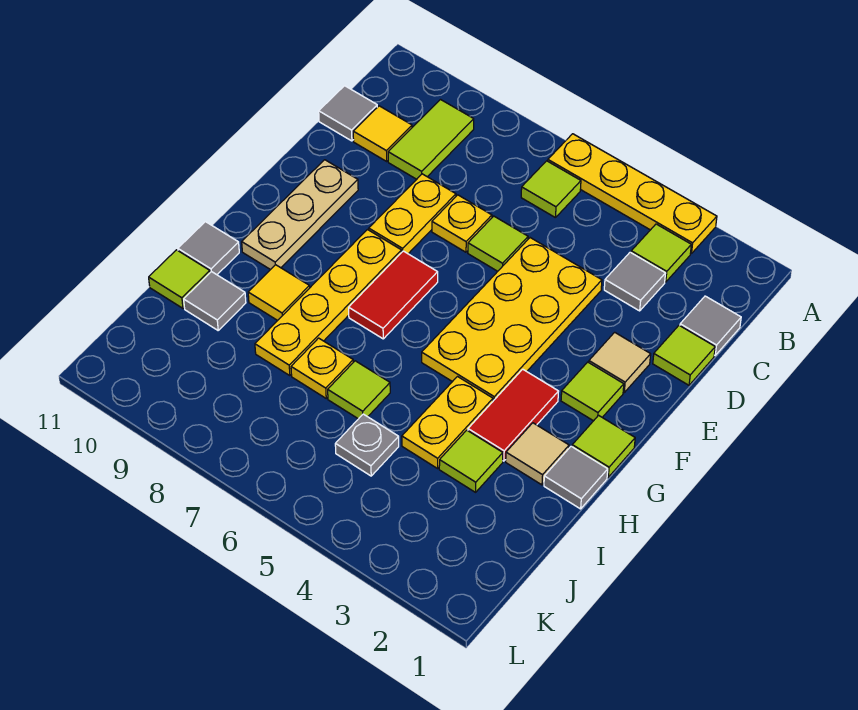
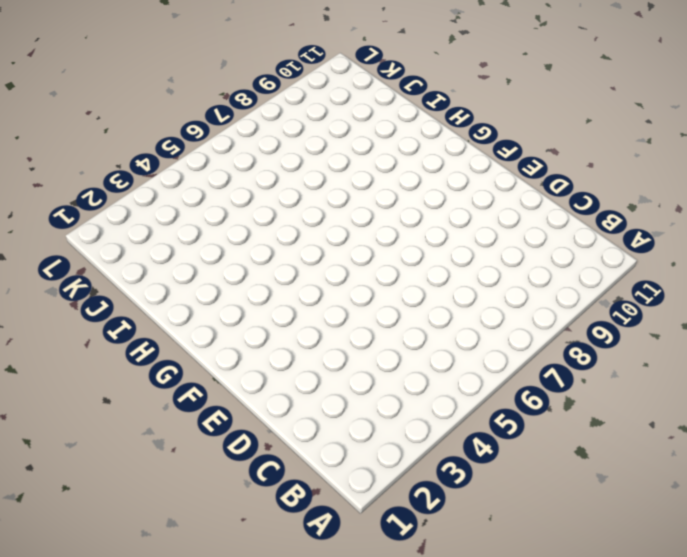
none -> yellow plate A3:A6 level 1
none -> lime tile B3 level 1
none -> lime tile B6 level 1
none -> lime tile B9:C9 level 1

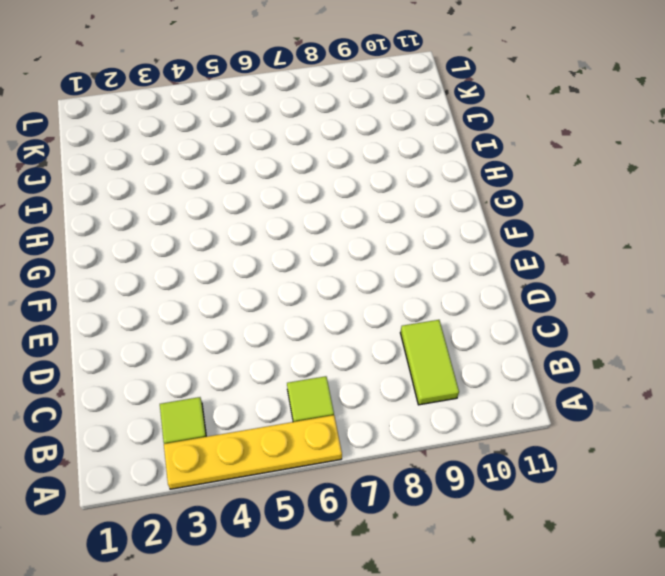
none -> grey tile C1 level 1
none -> grey tile C3 level 1
none -> yellow tile C10 level 1
none -> grey tile C11 level 1

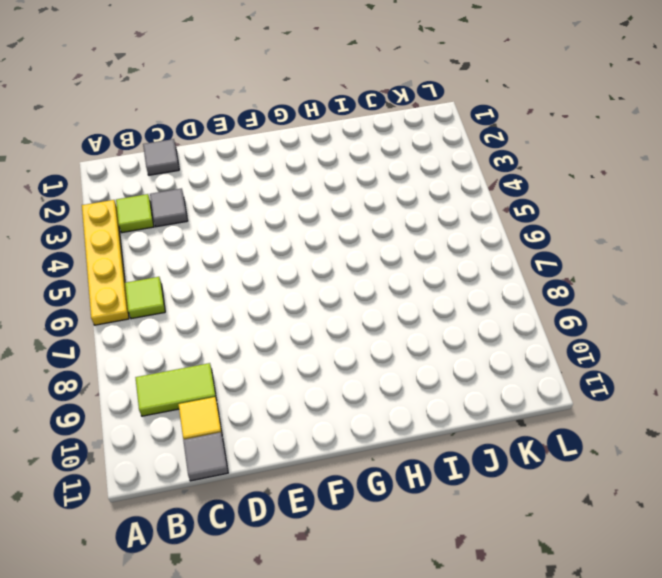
none -> lime tile D1 level 1
none -> yellow plate D4:G5 level 1
none -> lime tile D6 level 1
none -> yellow plate D7 level 1

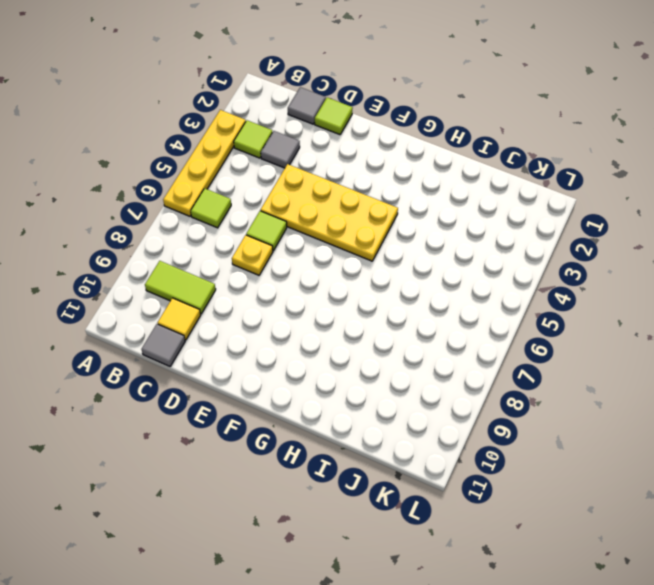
none -> yellow plate D8:E8 level 1
none -> tan tile E2 level 1
none -> tan plate E10:G10 level 1
none -> lime tile F2 level 1

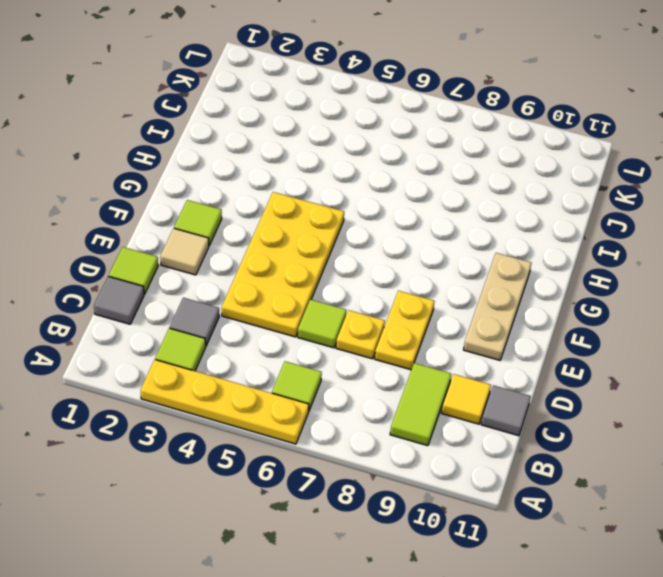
none -> red tile F7:G7 level 1
none -> yellow plate F8:I8 level 1
none -> lime tile G1 level 1
none -> red tile G3:H3 level 1

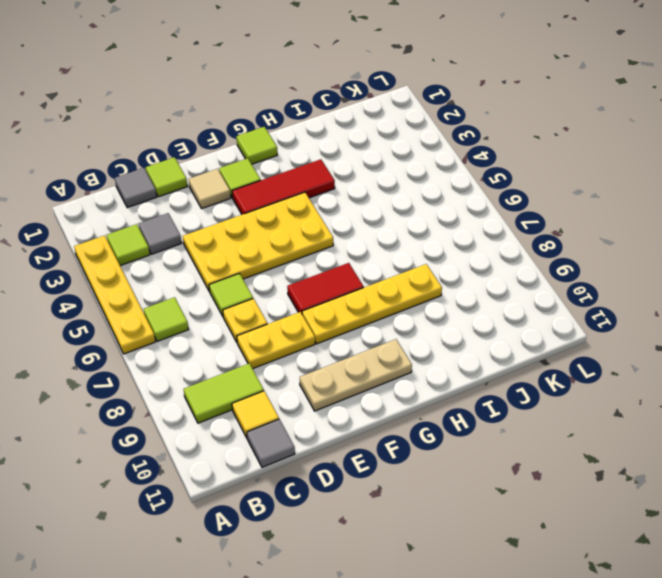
red tile F3:H3 level 1 -> red tile G3:H3 level 1
none -> grey tile H1 level 1
none -> tan tile H2 level 1
none -> yellow plate H4:I4 level 1
none -> yellow tile H9 level 1

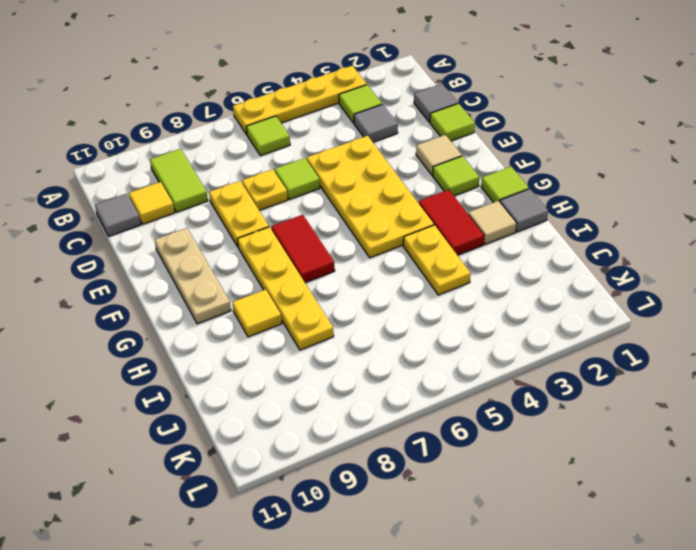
none -> grey tile H11 level 1
none -> lime tile I3 level 1
none -> lime tile I6 level 1
none -> yellow plate I7 level 1

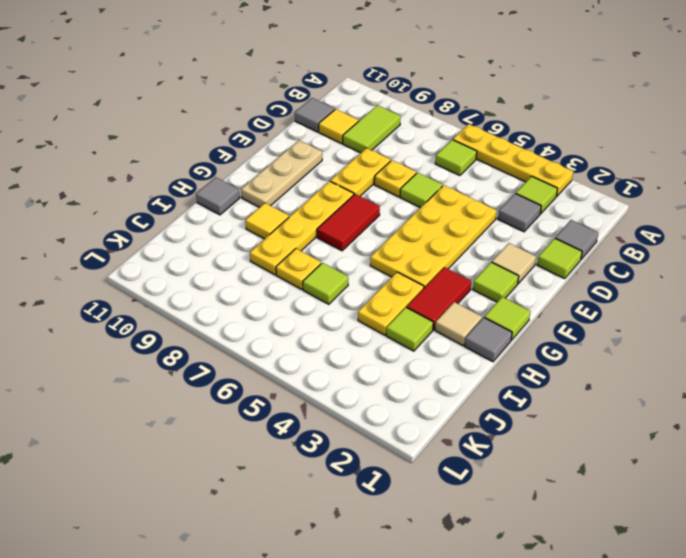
none -> grey tile I10 level 1
none -> lime tile I11 level 1
none -> grey plate J5 level 1

